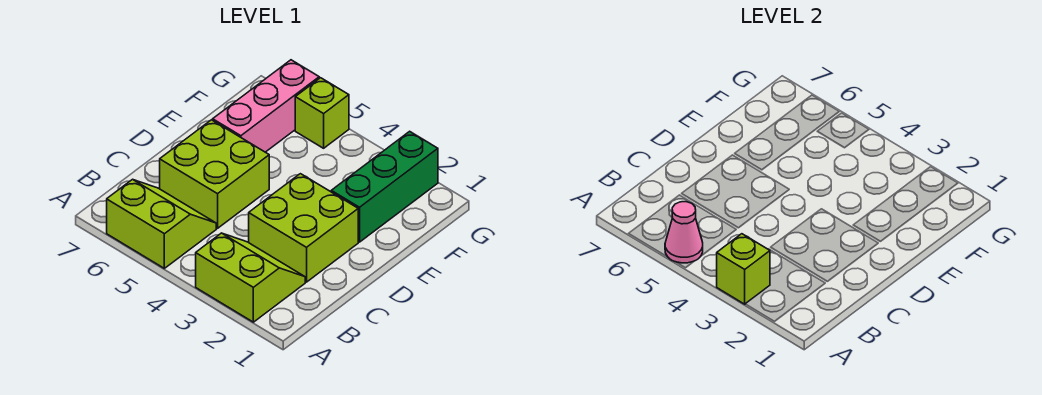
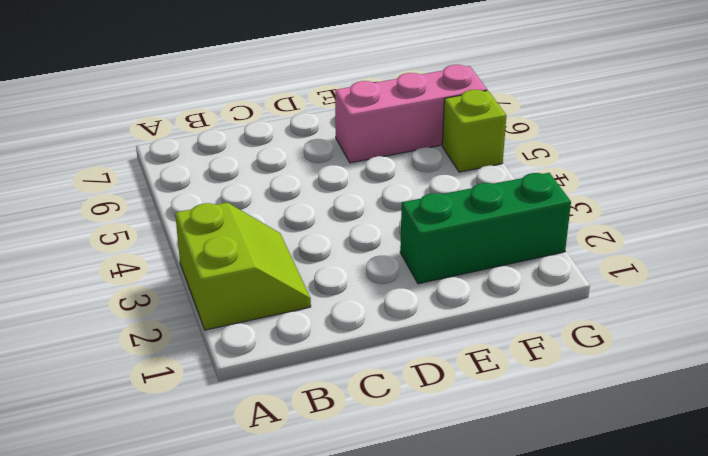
none -> lime slope A5:B6 level 1 top A
none -> lime brick C2:D3 level 1

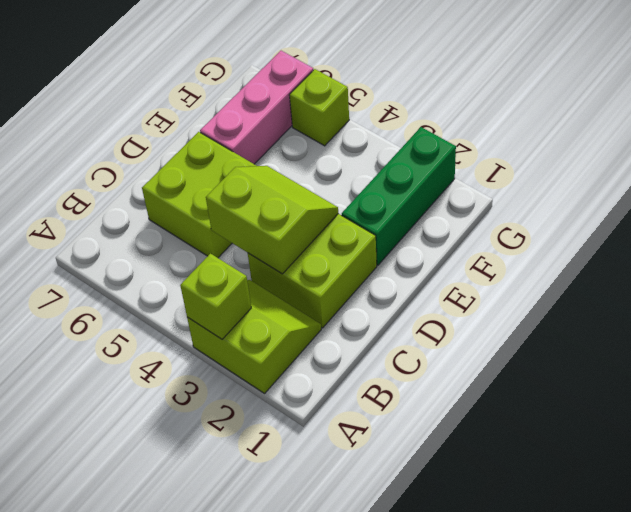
lime slope C3:D4 level 2 top C -> lime slope A5:B6 level 1 top A
none -> pink cone A5 level 2

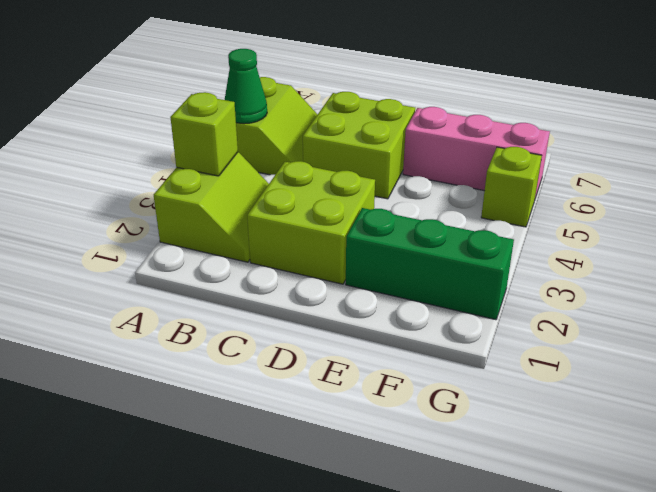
green cone A5 level 2 -> pink cone A5 level 2

